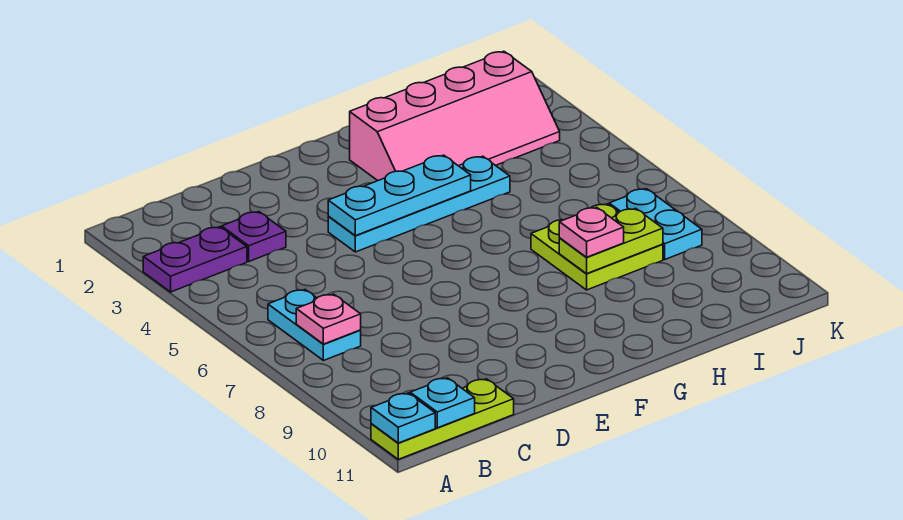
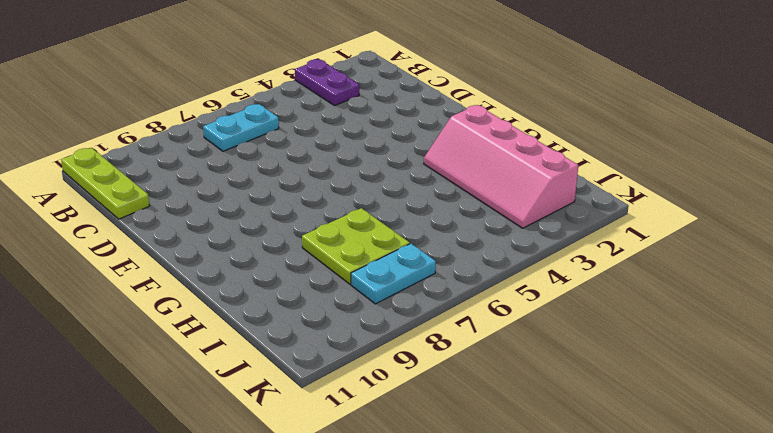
none -> purple plate C3 level 1
none -> cyan plate E4:H4 level 1
none -> cyan plate A11 level 2

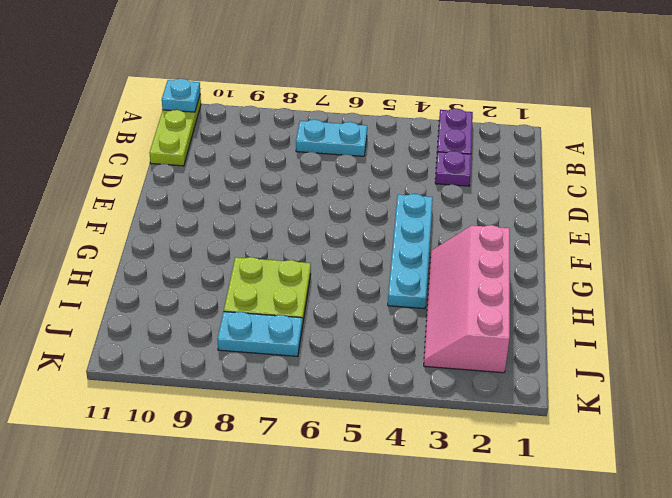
none -> pink plate B7 level 2
none -> cyan plate B11 level 2
none -> cyan plate E4:G4 level 2

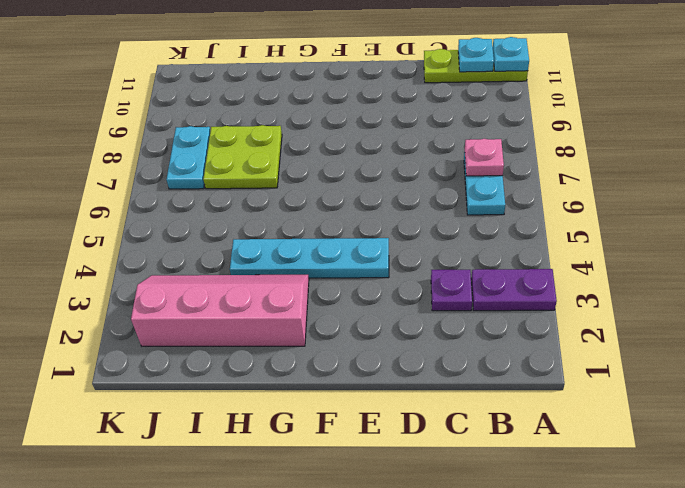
none -> cyan plate E4:G4 level 2
none -> lime plate H8:I8 level 2
none -> pink plate H8 level 3

